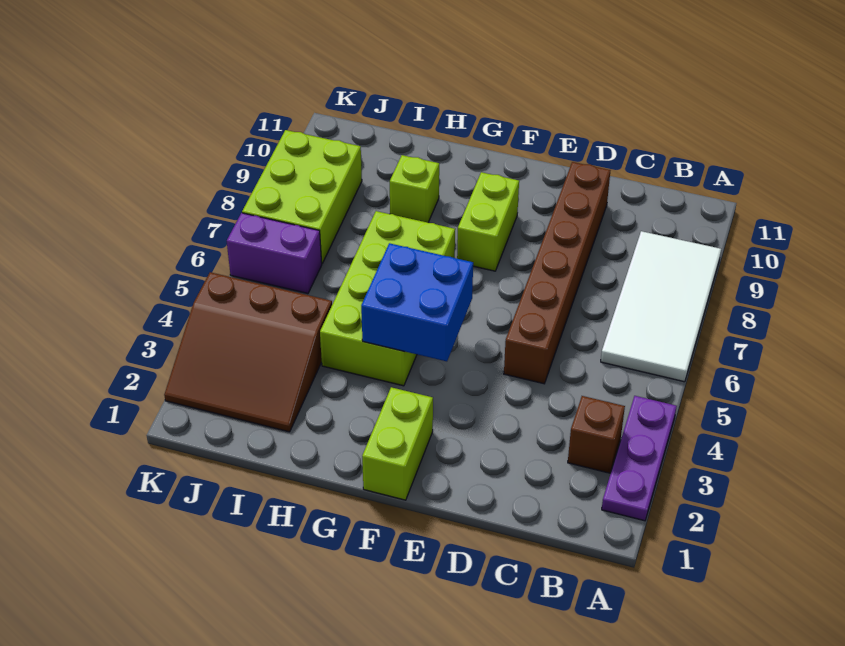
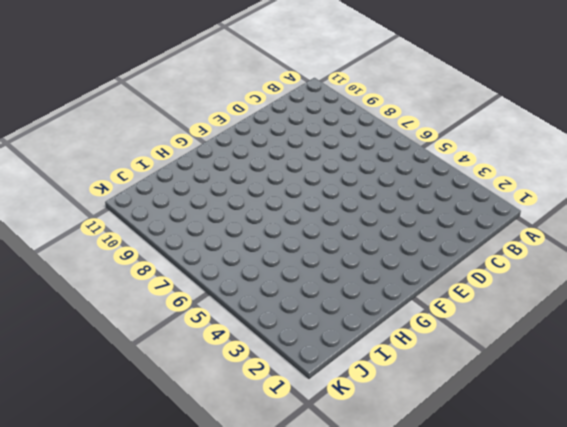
none -> purple plate A2:A4 level 1
none -> white tile A6:B9 level 1
none -> brown brick B3 level 1

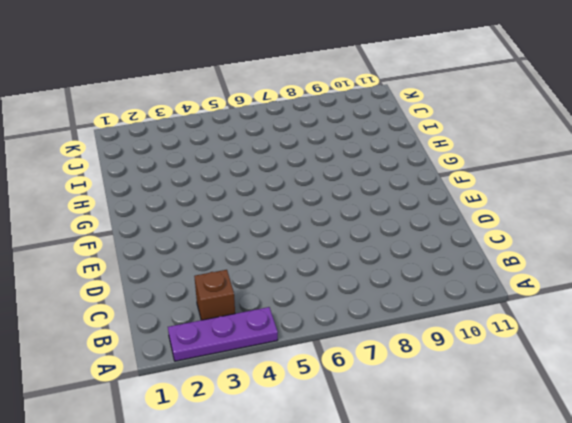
none -> white tile A6:B9 level 1
none -> brown brick D5:D10 level 1
none -> lime brick F1:F2 level 1

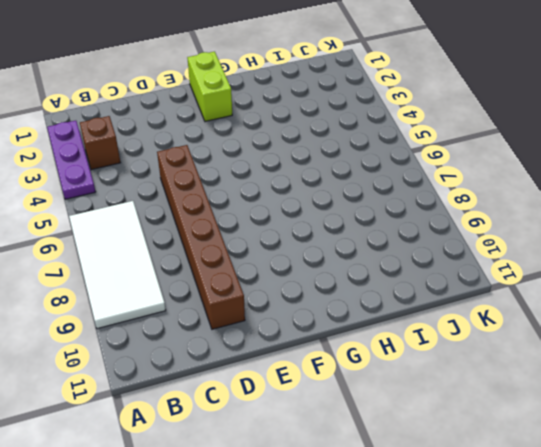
none -> lime brick F8:F9 level 1
none -> lime brick G4:H7 level 1
none -> lime brick H9 level 1

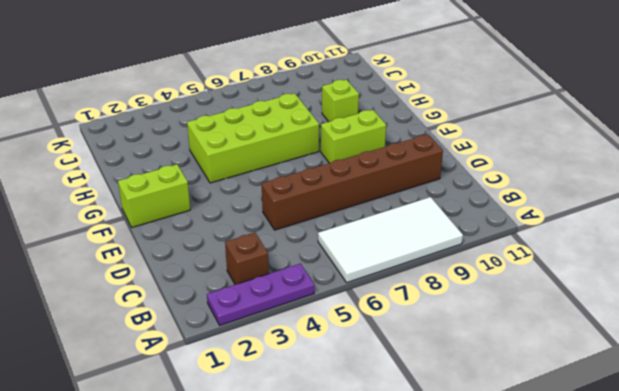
none -> brown slope I2:K4 level 1 top 4
none -> purple brick J6:K6 level 1
none -> lime brick J7:K9 level 1

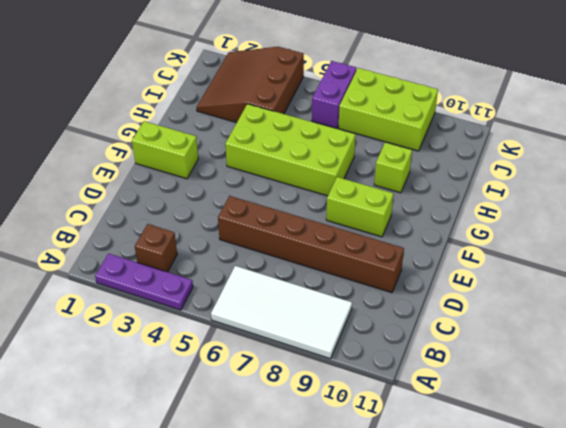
none -> blue brick F4:G5 level 2

